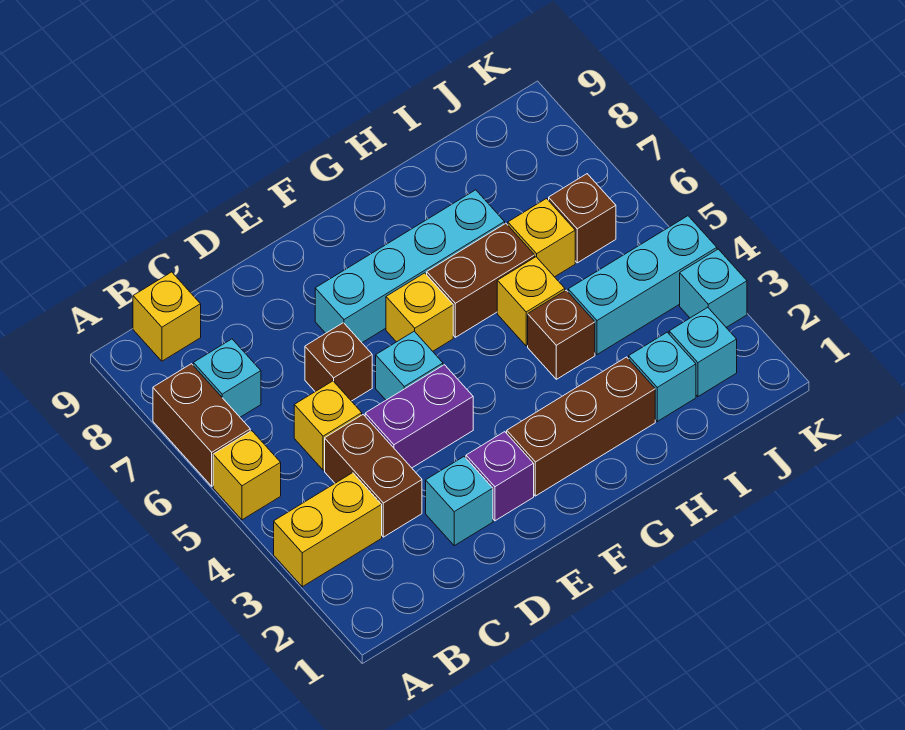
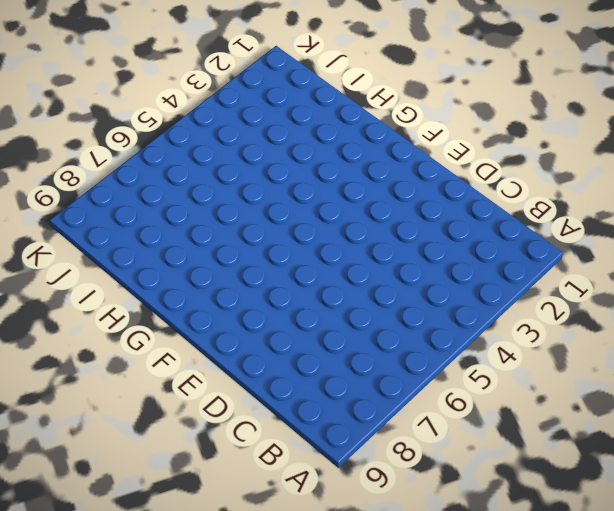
none -> yellow brick A3:B3 level 1
none -> yellow brick A5 level 1
none -> brown brick A6:A7 level 1

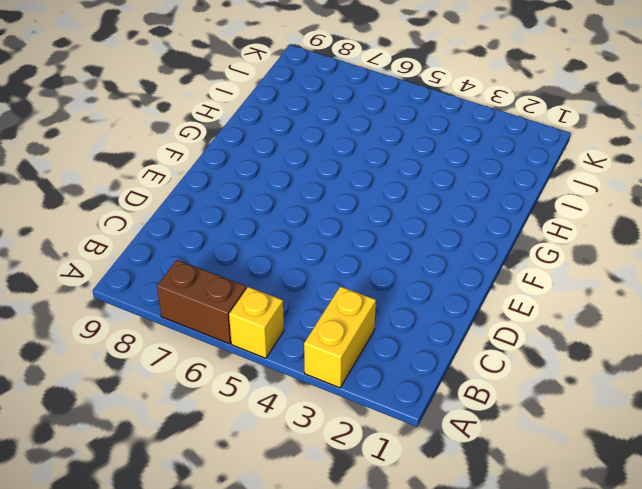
none -> cyan brick B7 level 1
none -> yellow brick B9 level 1
none -> brown brick C3:C4 level 1

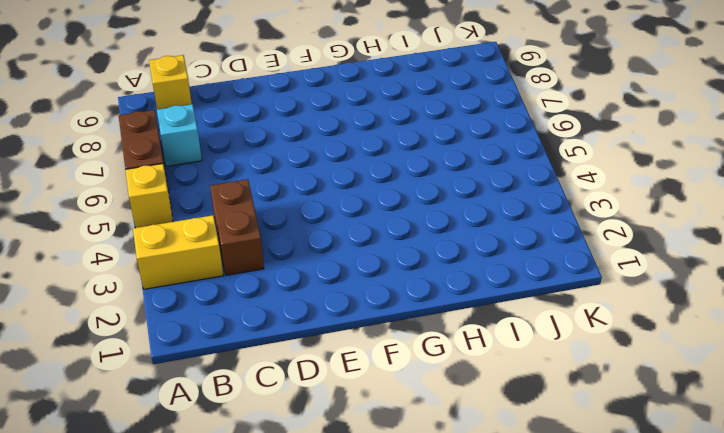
none -> yellow brick C5 level 1
none -> cyan brick D2 level 1
none -> purple brick D4:E4 level 1

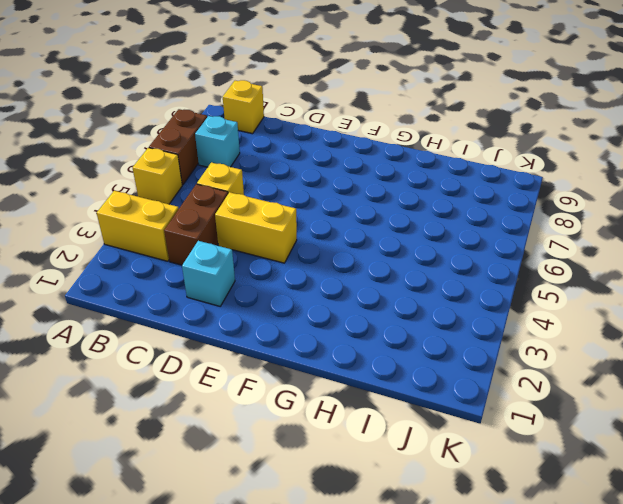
yellow brick D4:E4 level 1 -> purple brick D4:E4 level 1
none -> brown brick D6 level 1
none -> purple brick E2 level 1
none -> cyan brick E5 level 1

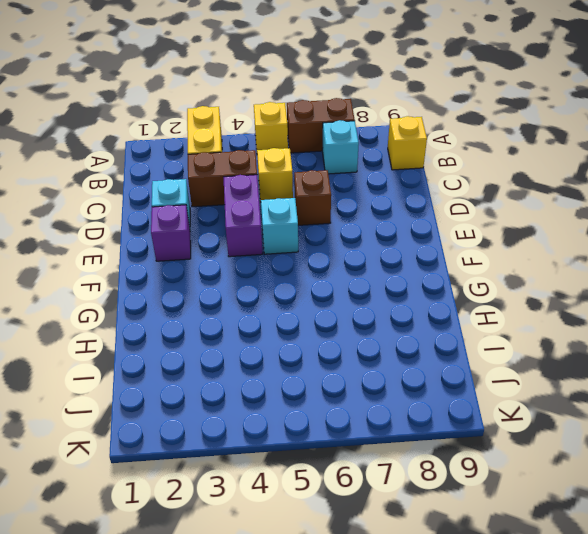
none -> cyan brick E7:H7 level 1
none -> brown brick F2:H2 level 1
none -> yellow brick F6 level 1

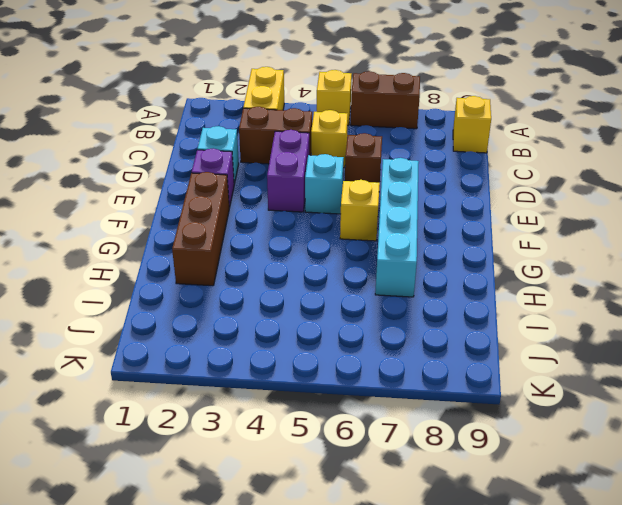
none -> cyan brick B7 level 1
none -> brown brick G6:H6 level 1
none -> brown brick H4 level 1

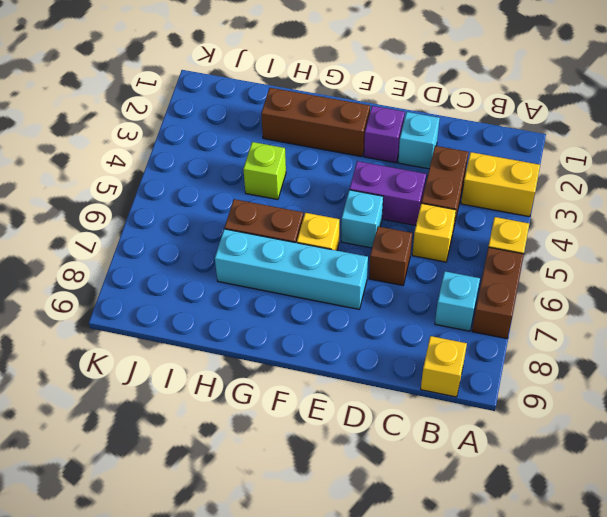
lime brick H4 level 1 -> brown brick H4 level 1
none -> yellow brick H5 level 1
none -> cyan brick I2 level 1
none -> cyan brick I4:K4 level 1

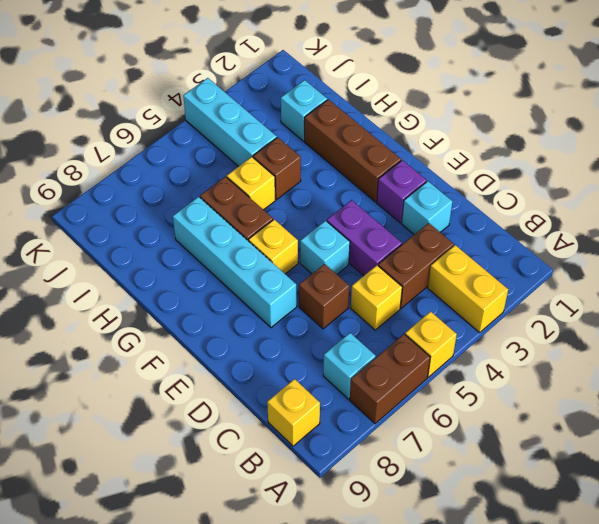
none -> yellow brick I6 level 1
none -> cyan brick J2 level 1
none -> brown brick J6 level 1

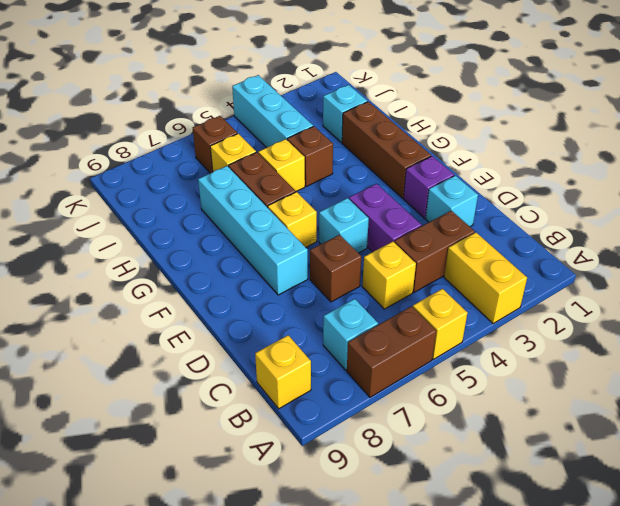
none -> cyan brick J2 level 1
none -> cyan brick K3 level 1

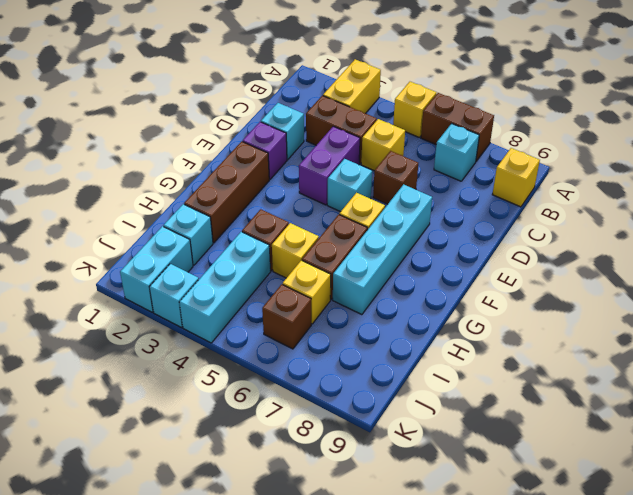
cyan brick J2:K2 level 1 -> cyan brick J2 level 1

